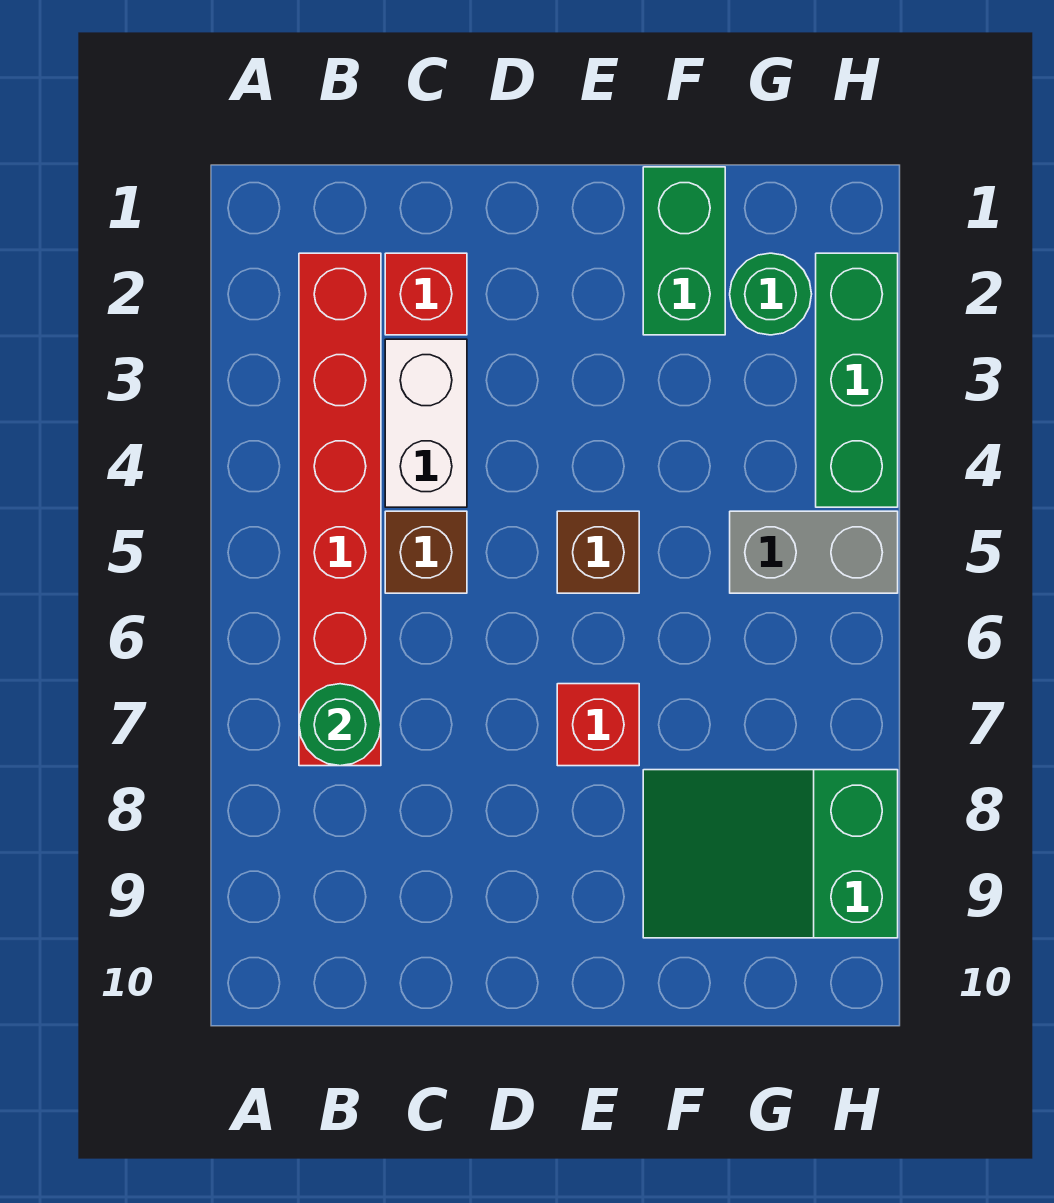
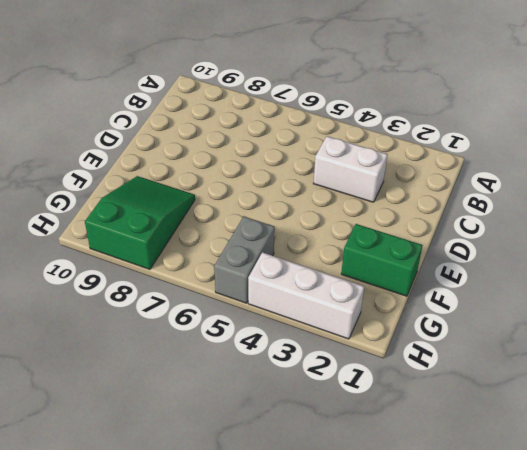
white brick H2:H4 level 1 -> green brick H2:H4 level 1
none -> red brick B2:B7 level 1
none -> red brick C2 level 1
none -> brown brick C5 level 1

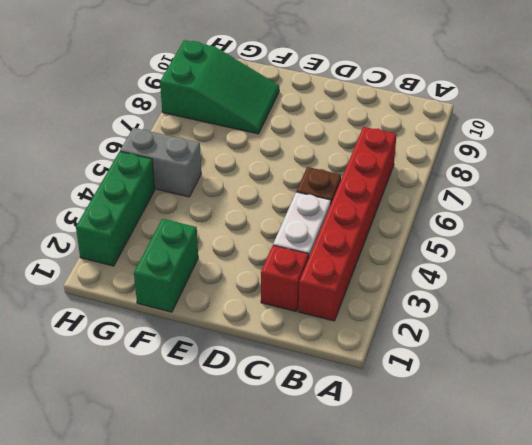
none -> brown brick E5 level 1
none -> red brick E7 level 1
none -> green round brick G2 level 1

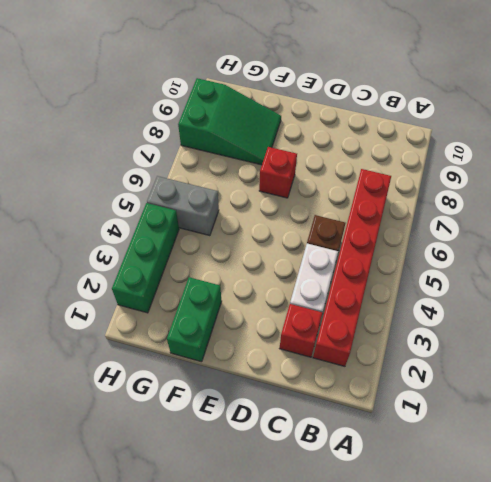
none -> brown brick E5 level 1
none -> green round brick G2 level 1
none -> green round brick B7 level 2

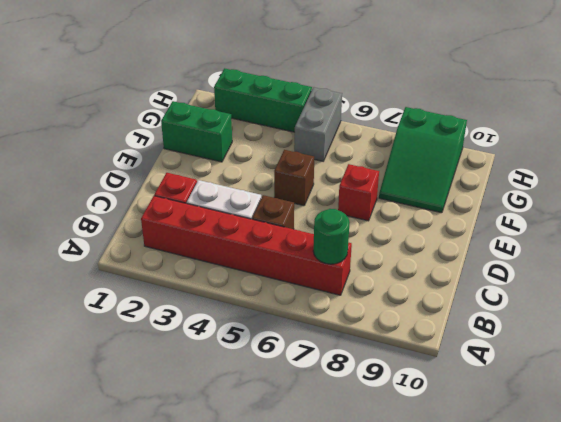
none -> green round brick G2 level 1

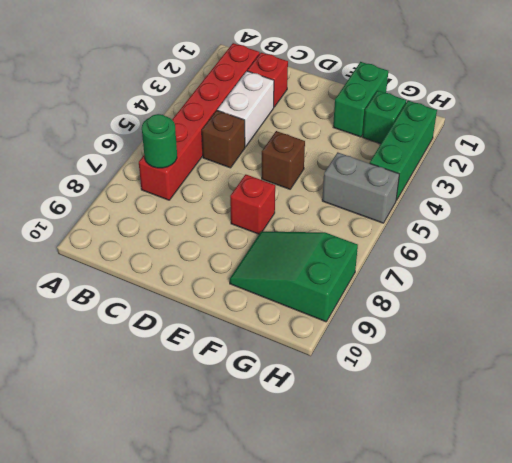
green brick G2 level 1 -> green round brick G2 level 1

